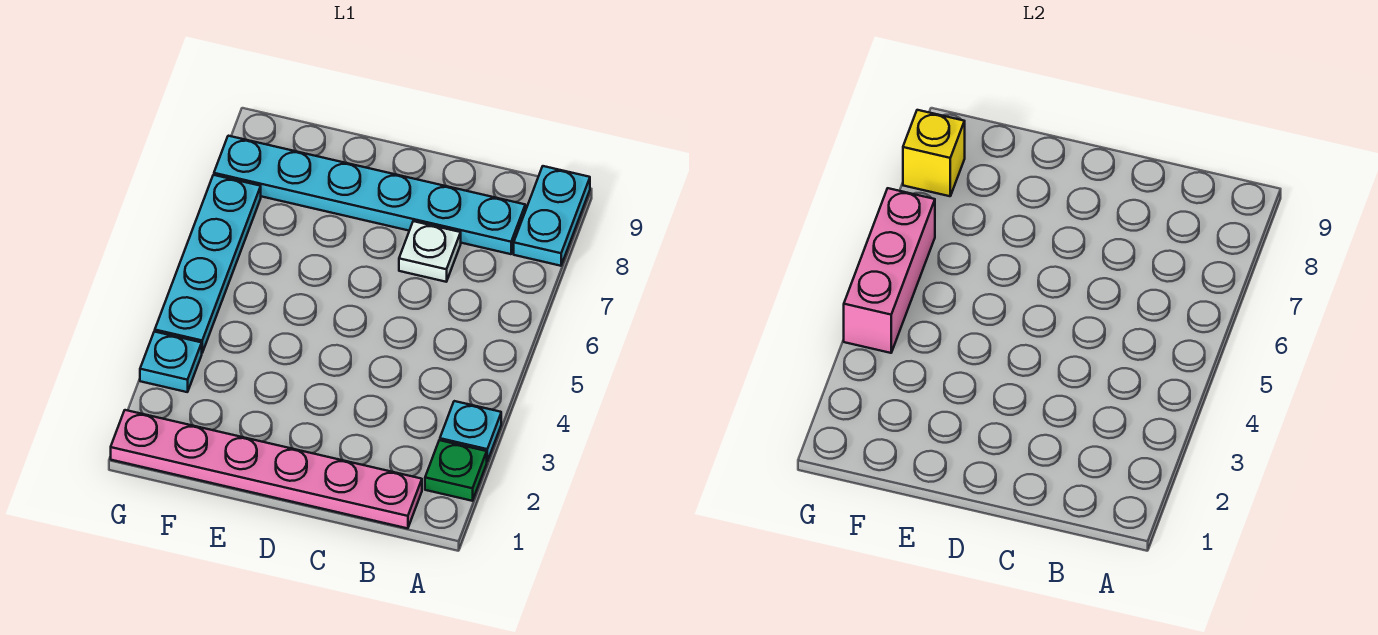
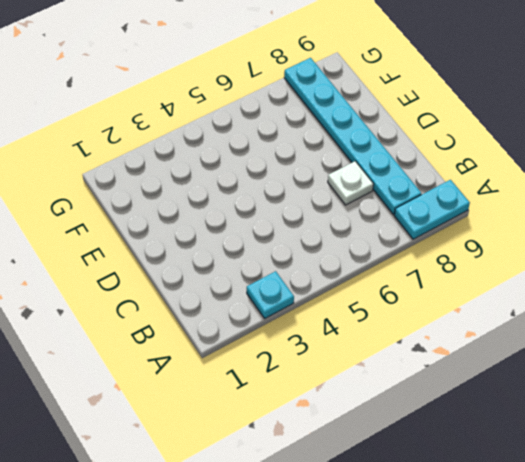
none -> green plate A2 level 1
none -> pink plate B1:G1 level 1

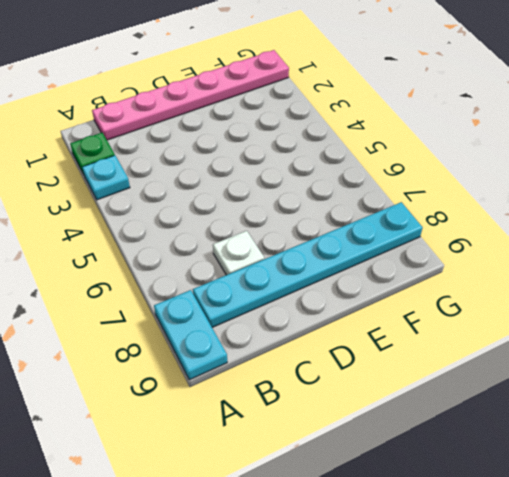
none -> cyan plate G3 level 1
none -> cyan plate G4:G7 level 1

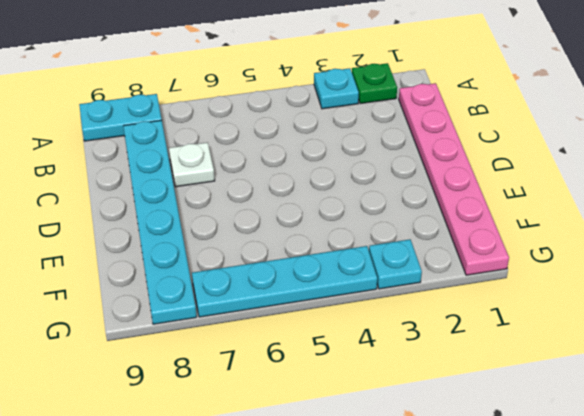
none -> pink brick G4:G6 level 2
none -> yellow brick G8 level 2

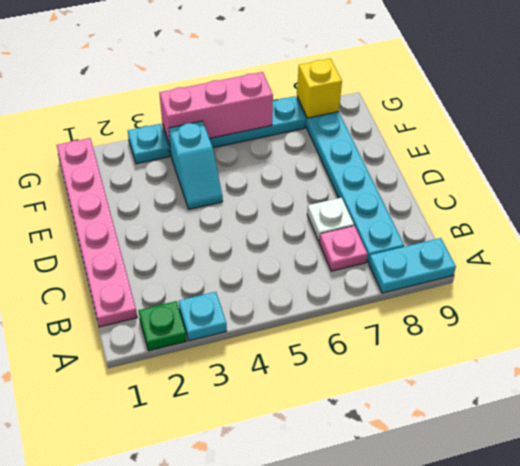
pink plate B7 level 1 -> none
cyan slope E4:F4 level 1 top F -> none

